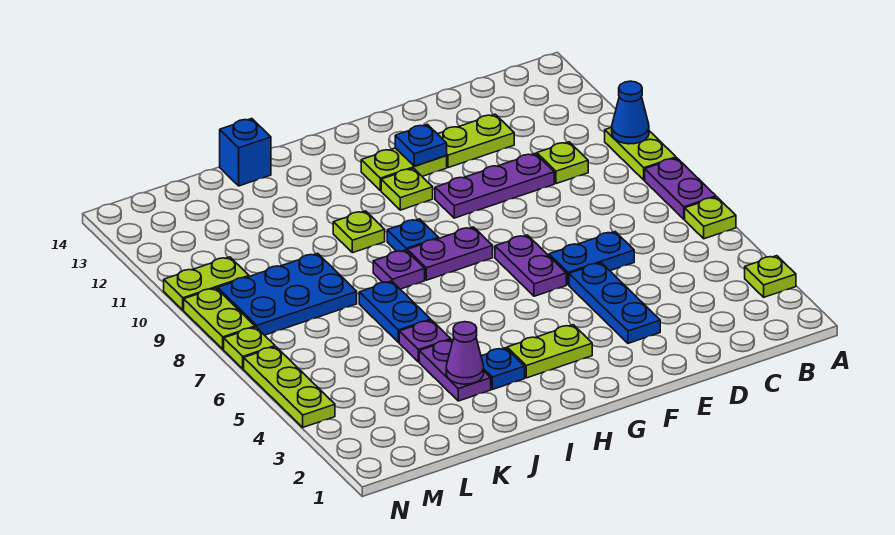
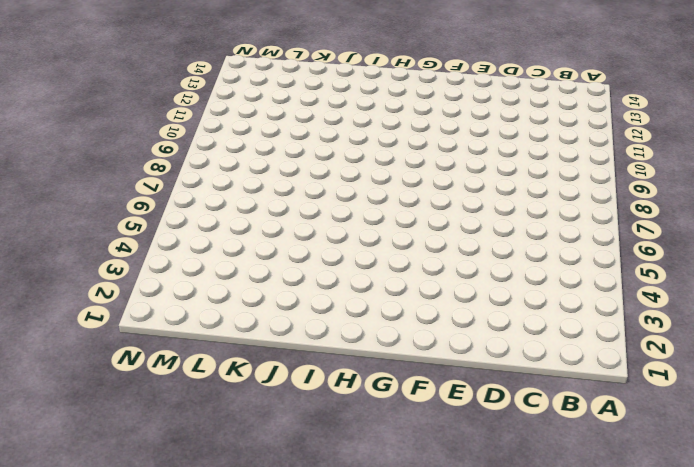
none -> lime plate A3 level 1
none -> lime plate A6 level 1
none -> purple plate A7:A8 level 1
none -> lime plate A9:A10 level 1

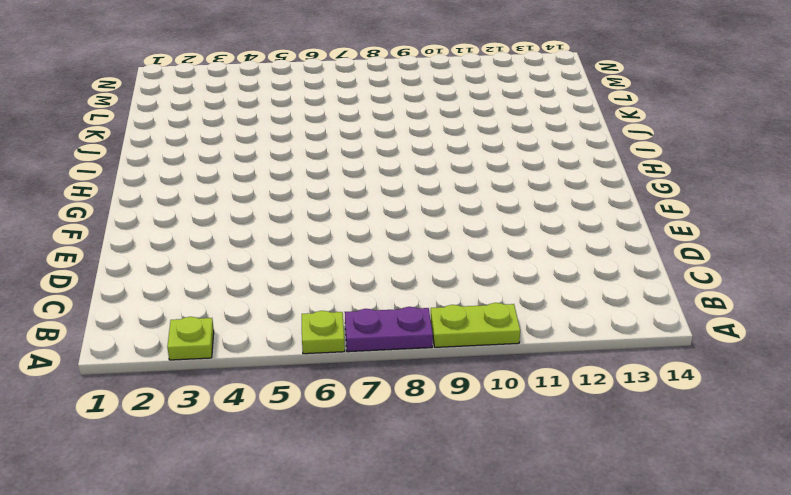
none -> lime plate C10 level 1
none -> blue plate D6:E6 level 1
none -> purple plate D10:F10 level 1
none -> lime plate D12:E12 level 1

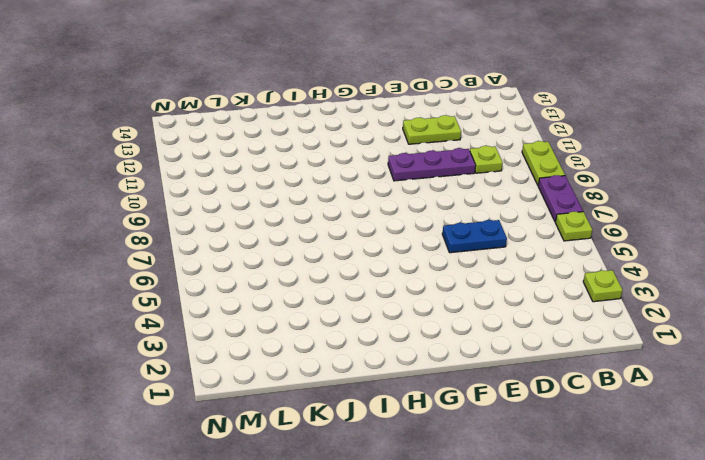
none -> blue plate E3:E5 level 1
none -> purple plate F6:F7 level 1
none -> lime plate F12:G12 level 1
none -> lime plate G3:H3 level 1

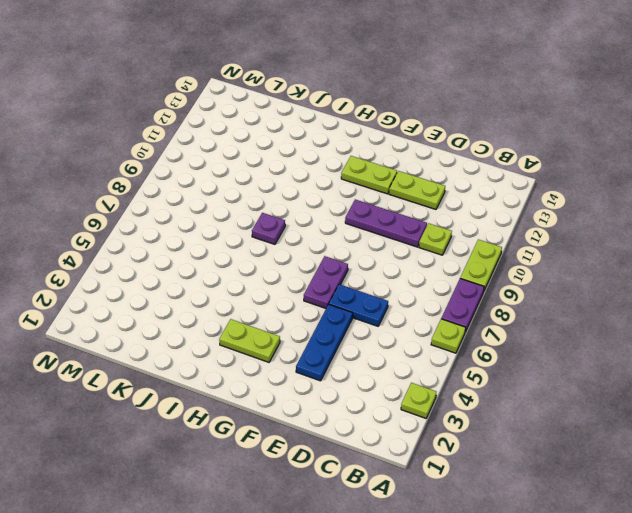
none -> purple plate G8:H8 level 1
none -> lime plate G11 level 1
none -> blue plate H9 level 1
none -> blue plate I3 level 1

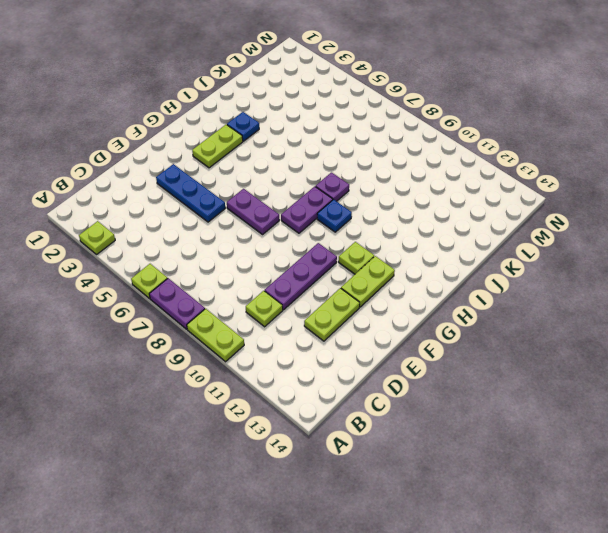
none -> blue plate D6:E6 level 1
none -> lime plate I10 level 1
none -> purple plate J3:J4 level 1
none -> purple plate J5 level 1

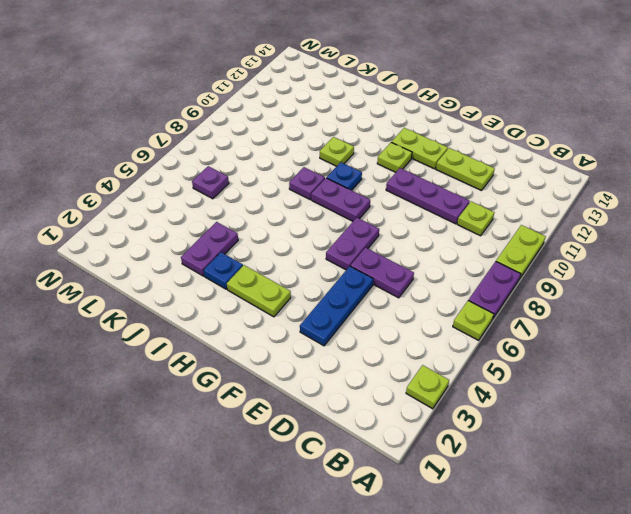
purple plate D6:E6 level 1 -> blue plate D6:E6 level 1
purple plate L6 level 1 -> purple plate J5 level 1
none -> blue plate J6:J7 level 1
none -> blue brick J14 level 1
none -> blue plate K8:M9 level 1
none -> lime plate M10:N10 level 1

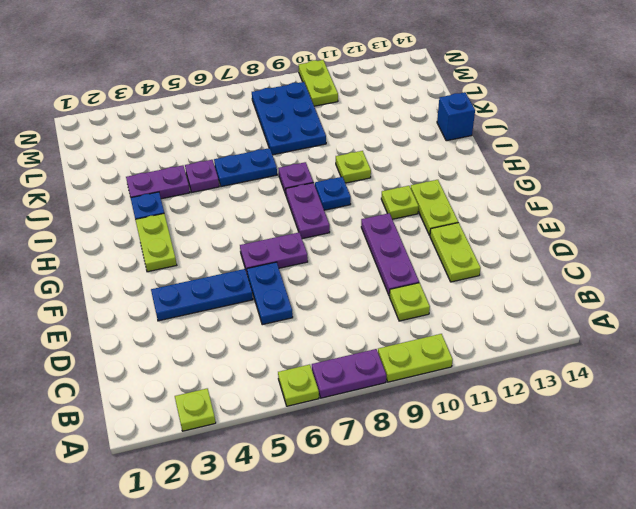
none -> lime plate N4:N6 level 1
none -> lime plate N7 level 1
none -> lime plate N8:N9 level 1
none -> blue cone A10 level 2

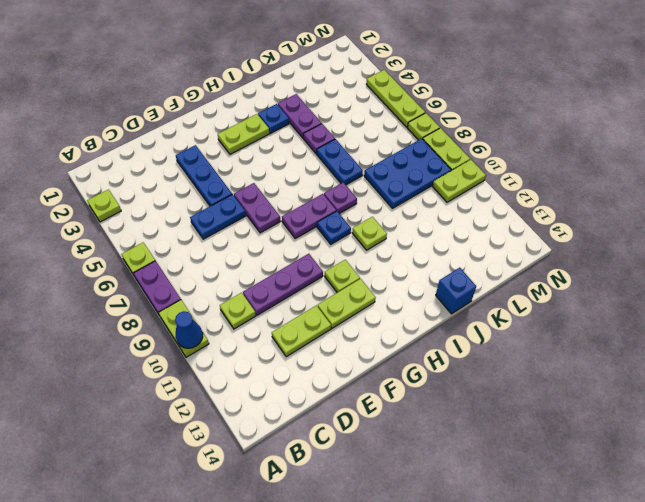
none -> blue plate F12 level 2
none -> purple cone J3 level 2

